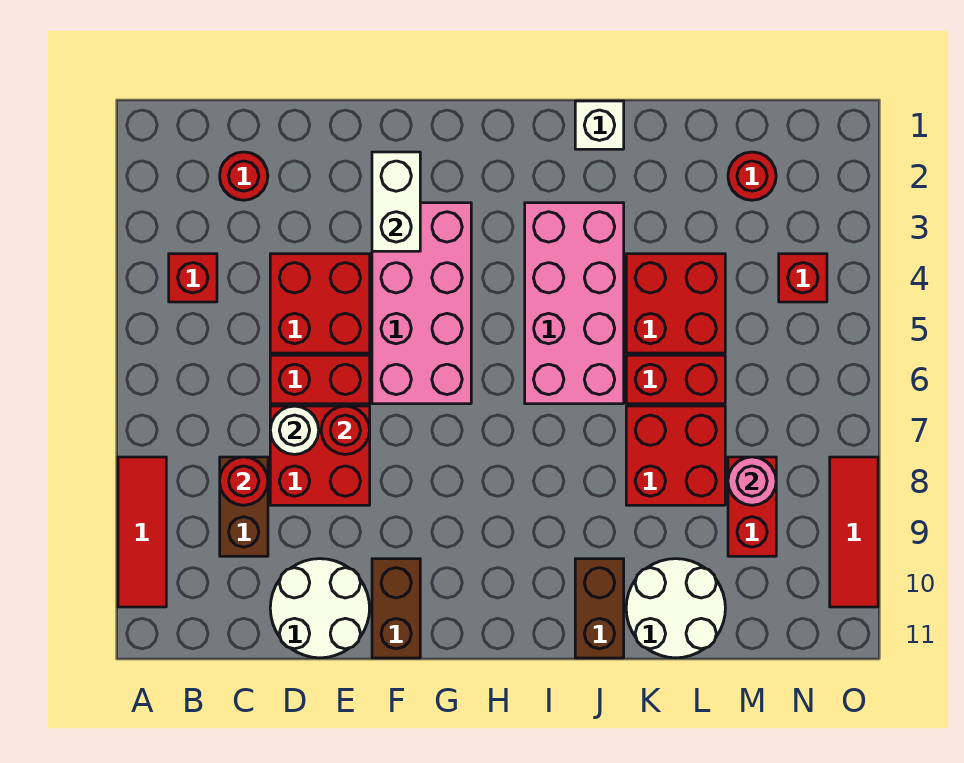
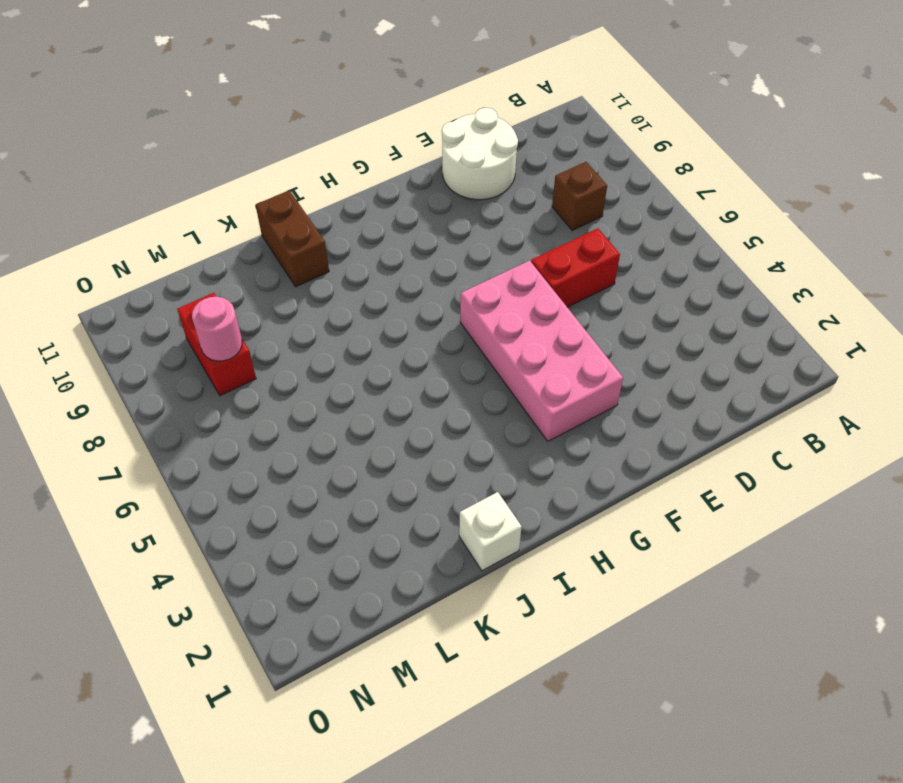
brown brick C8 level 1 -> brown brick C8:C9 level 1
none -> red tile A8:A10 level 1
none -> red brick B4 level 1
none -> red round brick C2 level 1

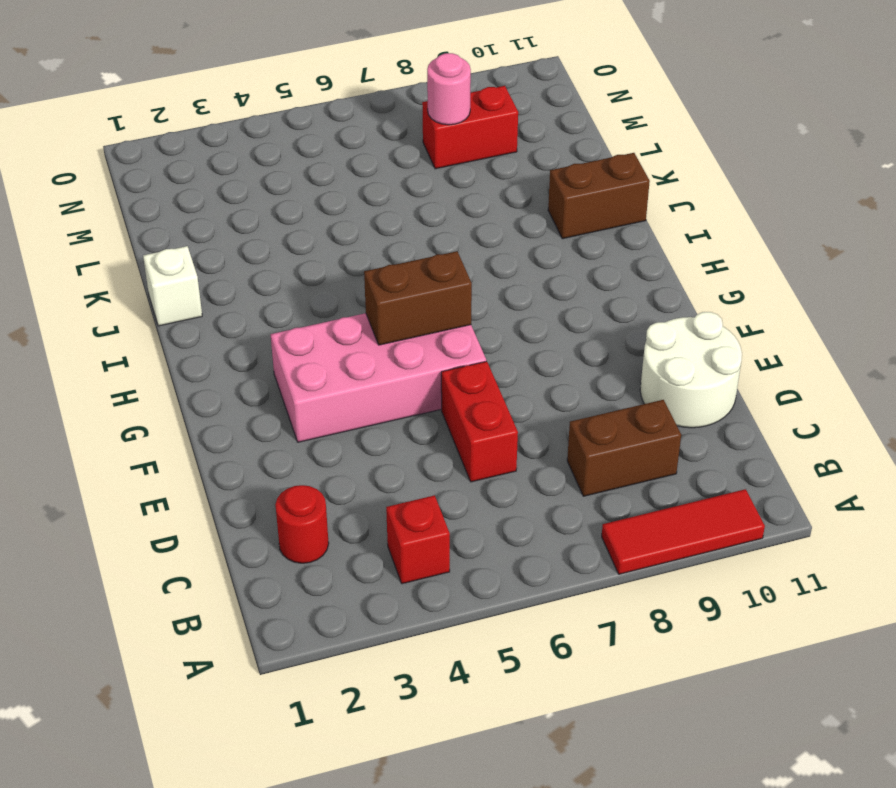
brown brick G5:G6 level 2 -> brown brick F10:F11 level 1
none -> red brick D4:E5 level 1
none -> red brick D7:E8 level 1
none -> pink brick I3:J6 level 1

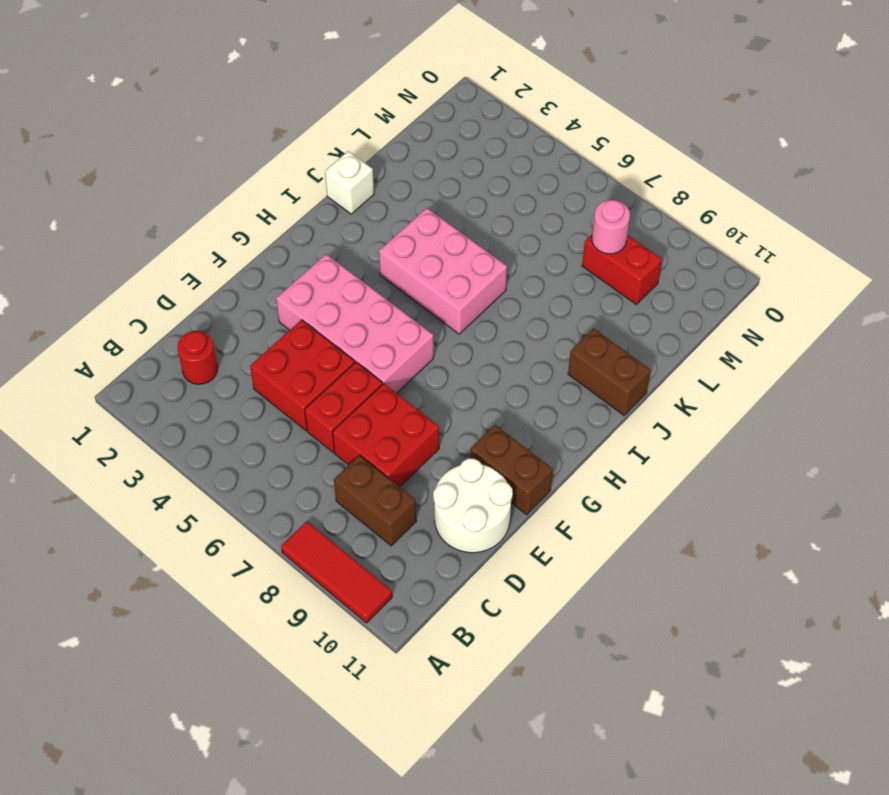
pink brick I4:J6 level 1 -> pink brick I3:J6 level 1
none -> red brick B4 level 1
none -> red brick K4:L5 level 1
none -> red brick K6:L6 level 1

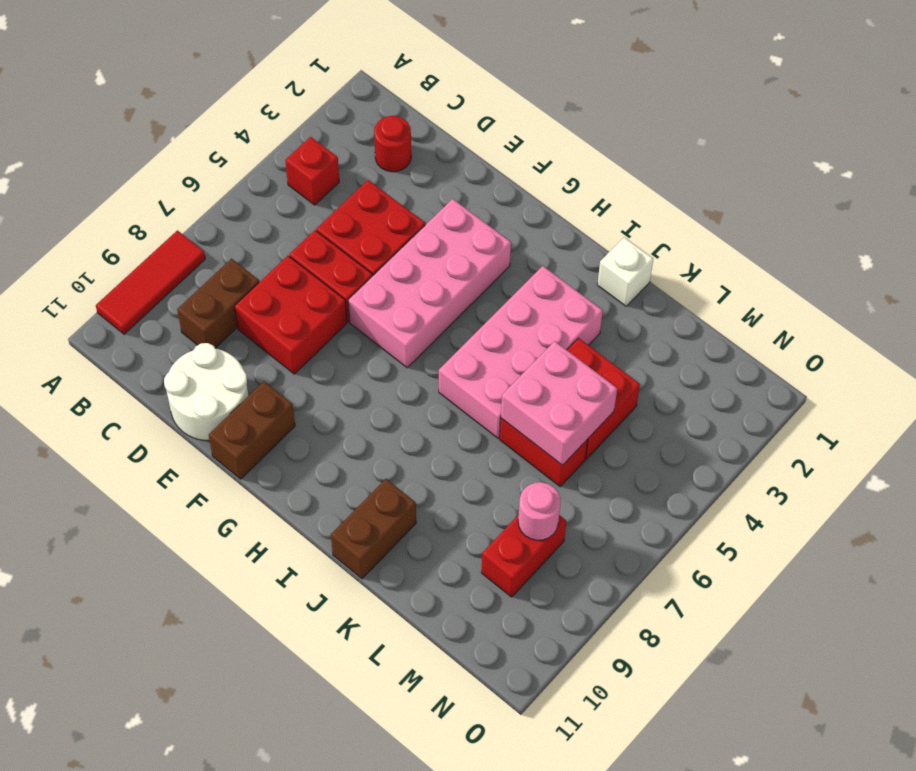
pink brick K5:L6 level 2 -> none
none -> red brick K7:L8 level 1
none -> white round brick K10:L11 level 1
none -> red round brick M2 level 1

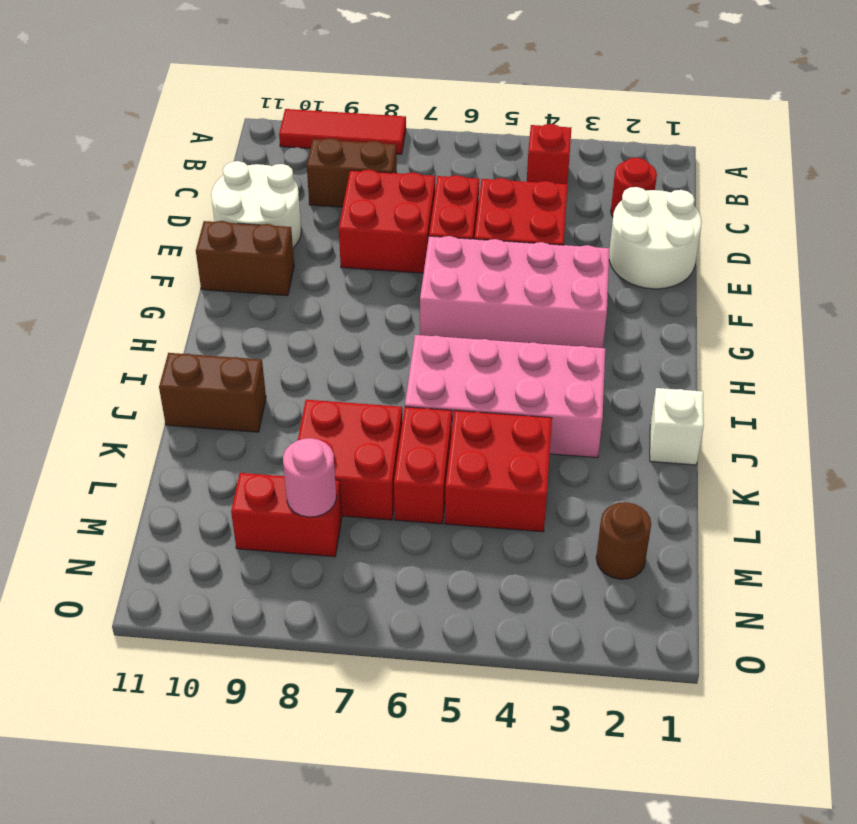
white round brick D1:E2 level 1 -> white round brick K10:L11 level 1
brown round brick M2 level 1 -> red round brick M2 level 1
none -> red brick N4 level 1
none -> red tile O8:O10 level 1
none -> red round brick C8 level 2

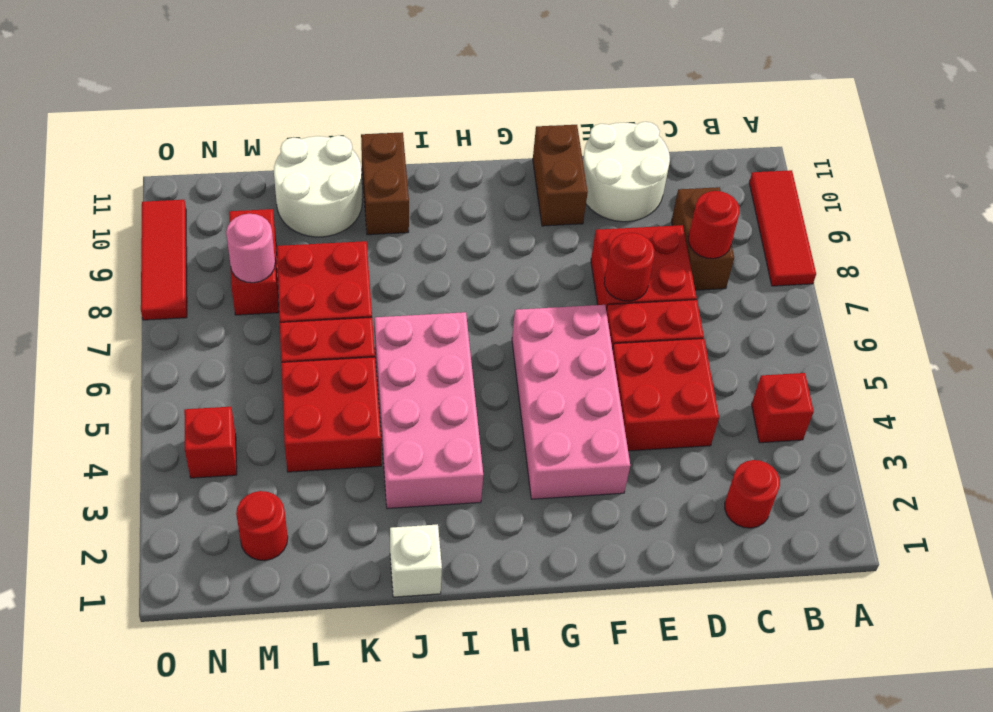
none -> white round brick D7 level 2
none -> white brick F2:F3 level 2

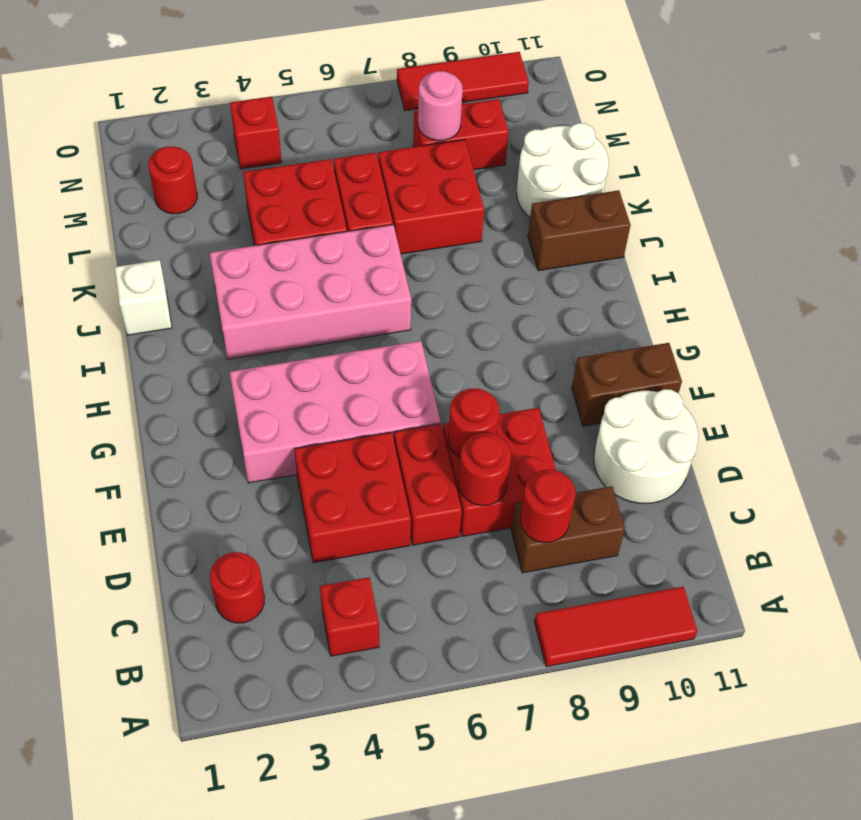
red round brick D7 level 2 -> white round brick D7 level 2
none -> white brick F2:F3 level 2

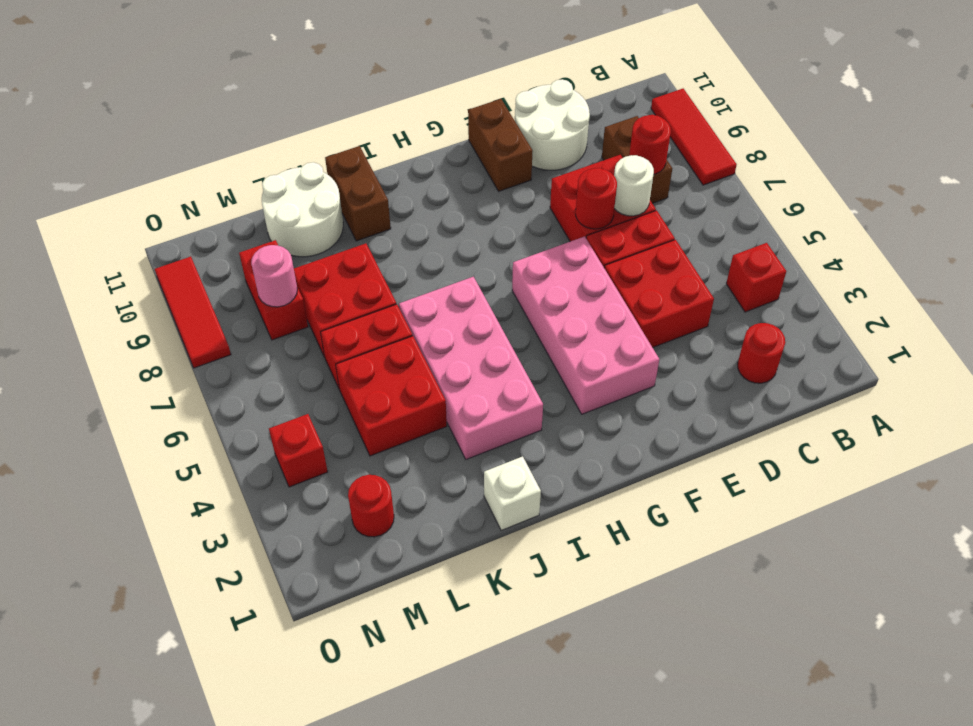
none -> white brick F2:F3 level 2

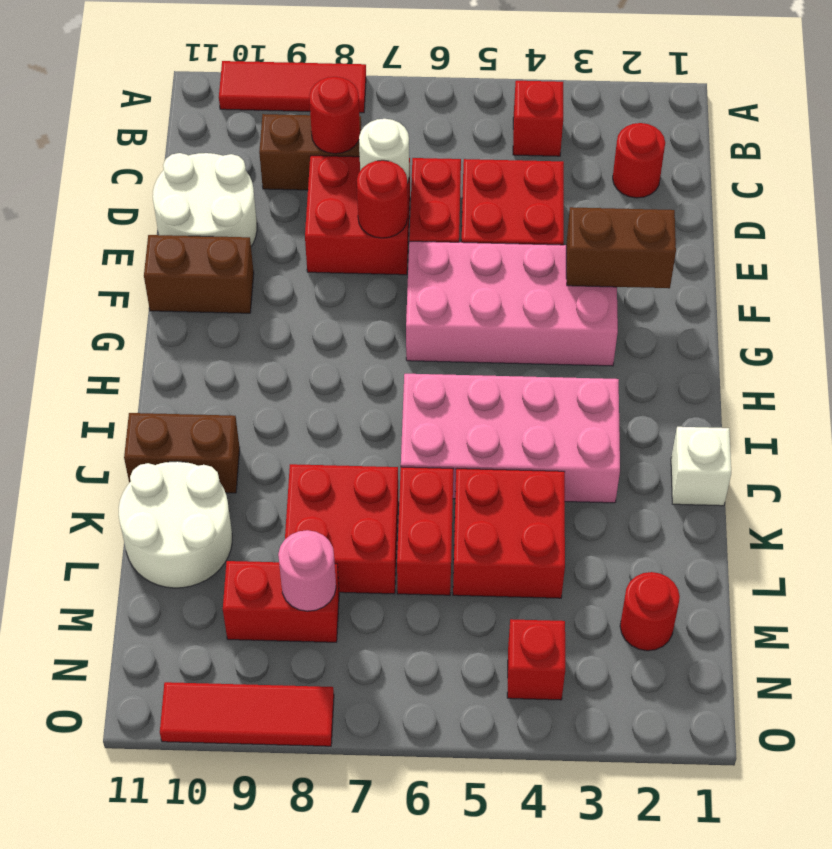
brown brick F2:F3 level 2 -> white brick F2:F3 level 2

